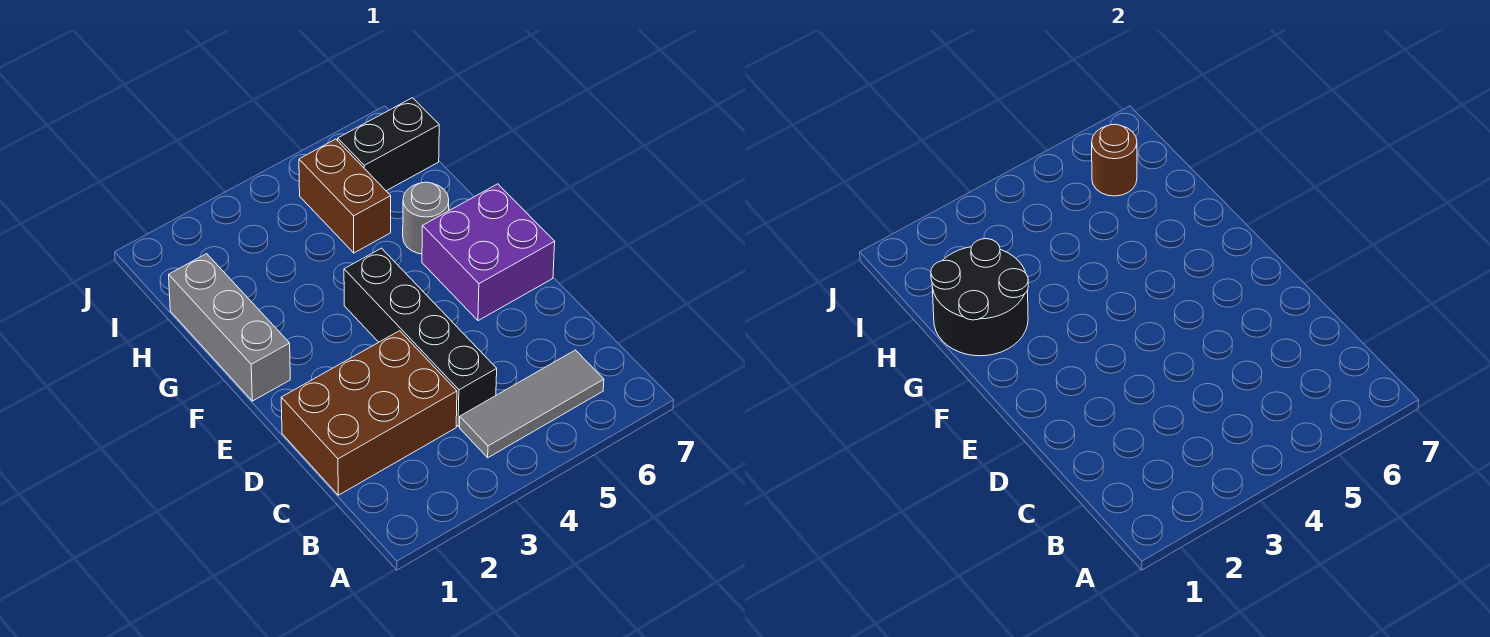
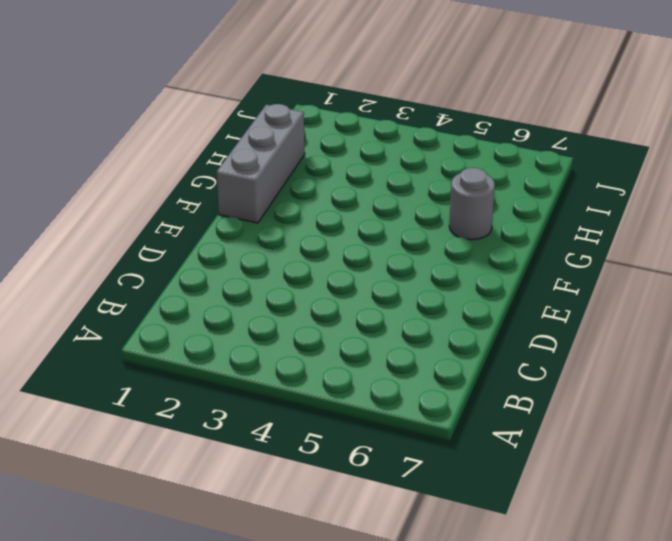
none -> grey tile B4:B6 level 1
none -> brown brick C1:D3 level 1

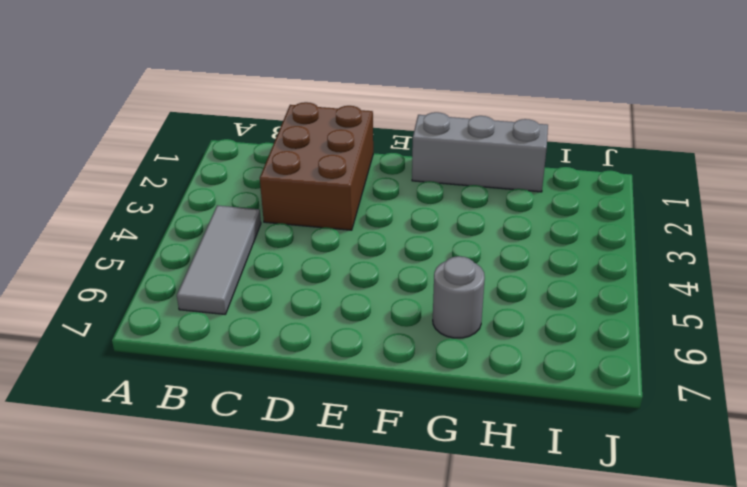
none -> black brick C4:F4 level 1
none -> purple brick E6:F7 level 1

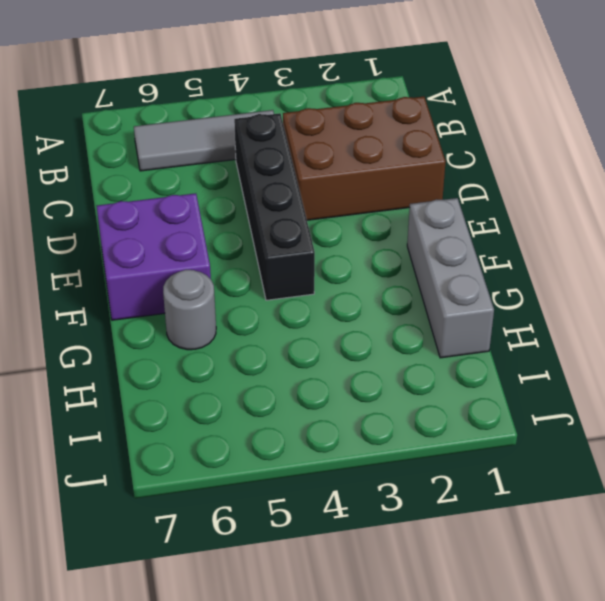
none -> brown brick H5:I5 level 1
none -> black brick I6:I7 level 1

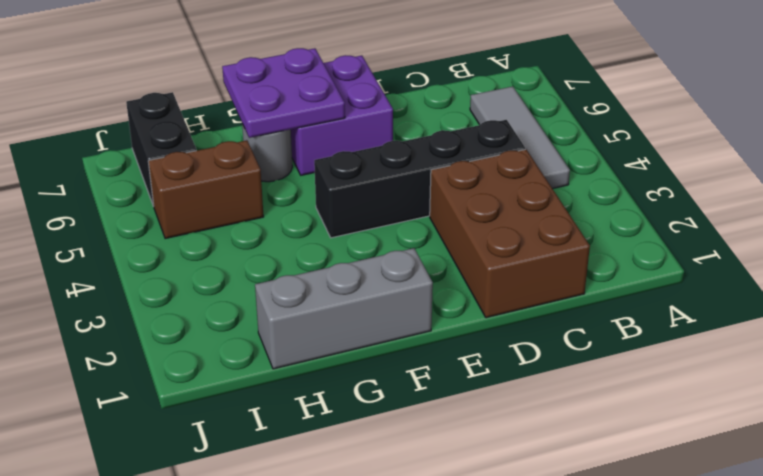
purple plate F6:G7 level 2 -> none
none -> black round brick G1:H2 level 2
none -> brown round brick I6 level 2

